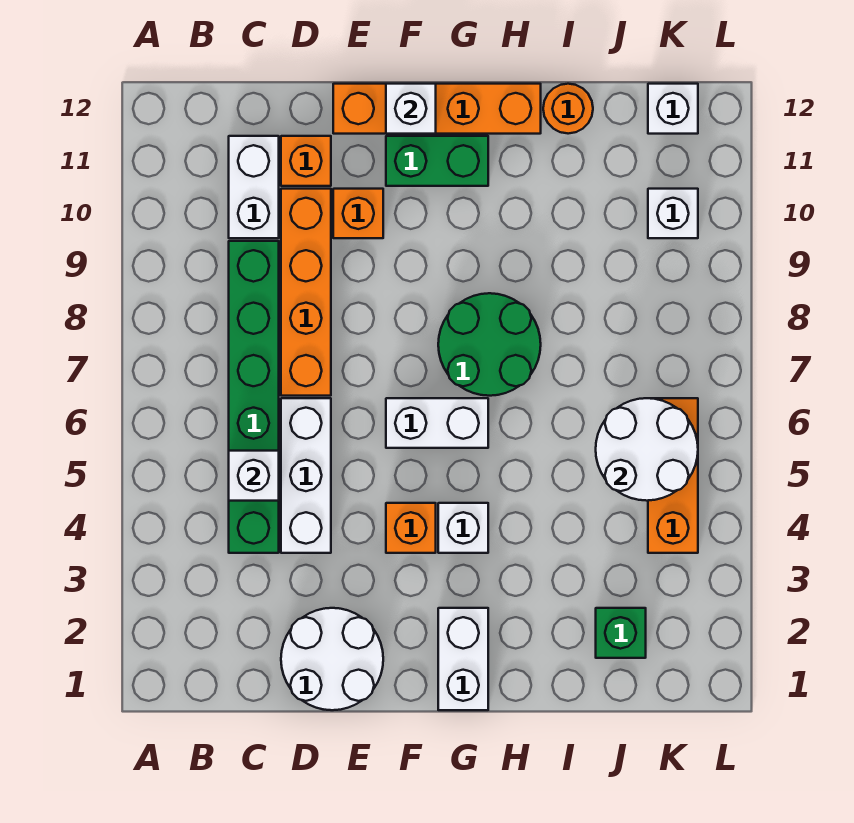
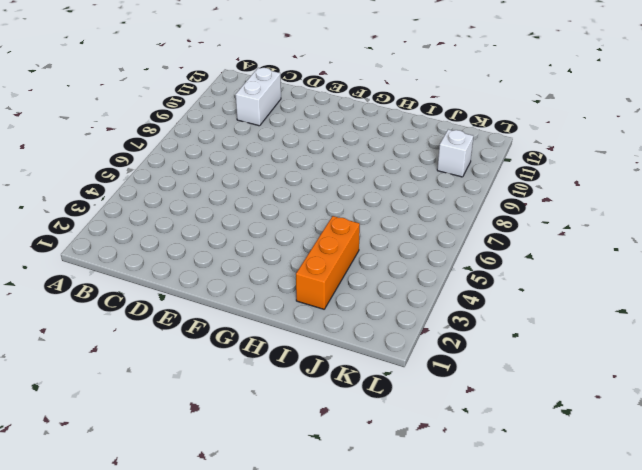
orange brick I2:I4 level 1 -> orange brick K4:K6 level 1
none -> green brick C4:C9 level 1
none -> white round brick D1:E2 level 1
none -> white brick D4:D6 level 1

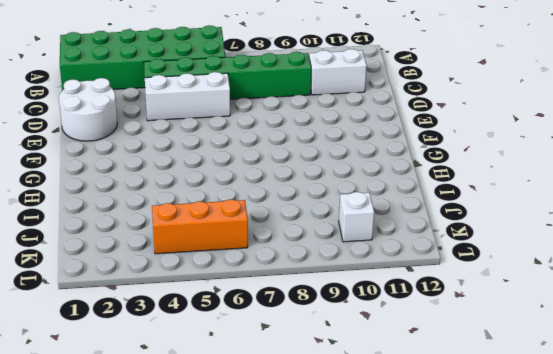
green brick A1:B6 level 1 -> none
none -> orange brick D7:D10 level 1
none -> orange brick D11 level 1
none -> orange brick E10 level 1

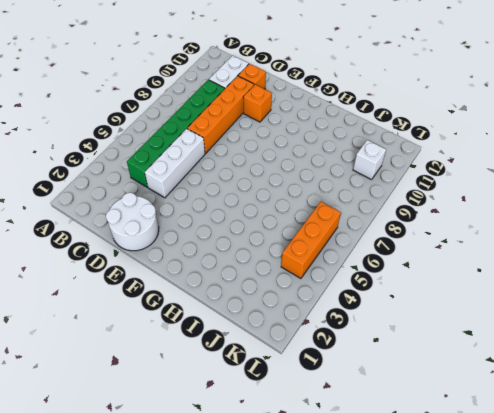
none -> orange brick E12:H12 level 1
none -> orange brick F4 level 1
none -> white brick F6:G6 level 1

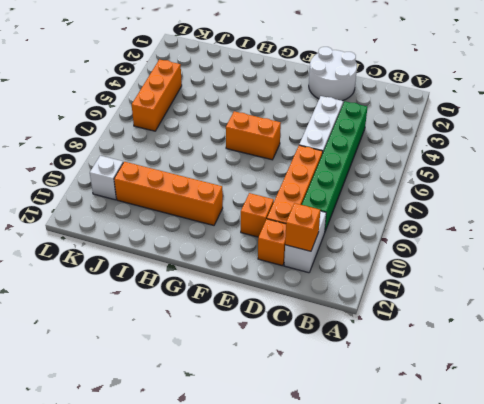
orange brick C11 level 2 -> orange brick F4 level 1
orange brick F6:G6 level 1 -> white brick F6:G6 level 1
orange brick G10:J10 level 1 -> orange brick E12:H12 level 1
none -> green brick F11:G11 level 1
none -> white brick G1:G2 level 1
none -> white brick G4 level 1

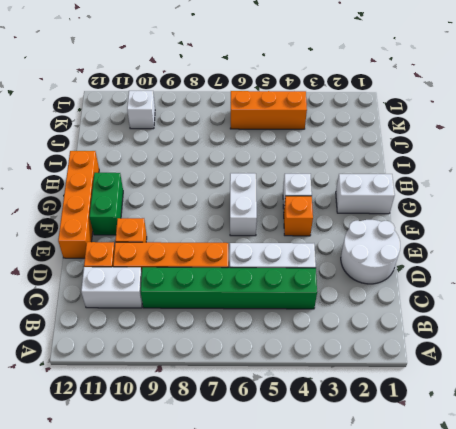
none -> green round brick G7:H8 level 1
none -> orange round brick I12 level 1
none -> green brick J2 level 1

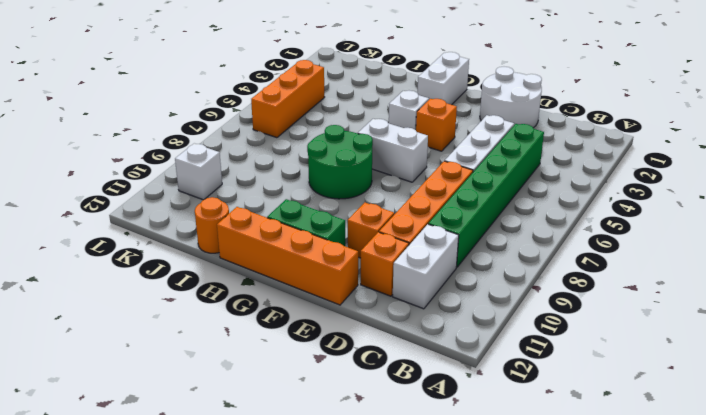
none -> green brick J2 level 1
none -> white brick K12 level 1
none -> white brick C5 level 2

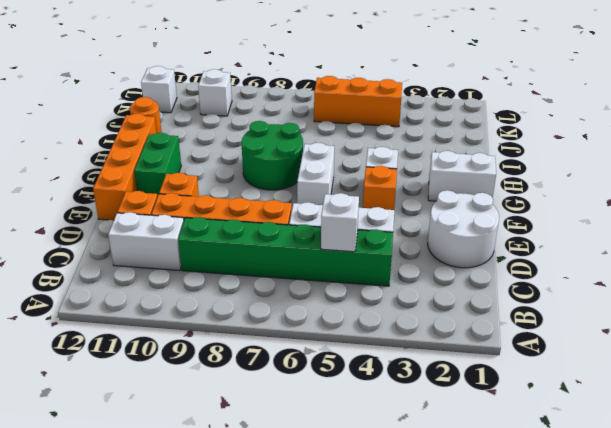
none -> green brick J2 level 1
none -> white brick F12 level 2
none -> white round brick J5:K6 level 2

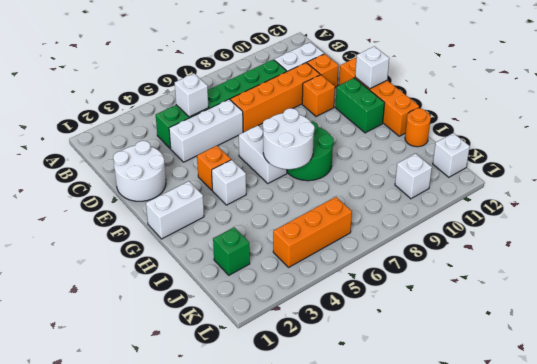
white round brick G6:H7 level 2 -> white round brick J5:K6 level 2

